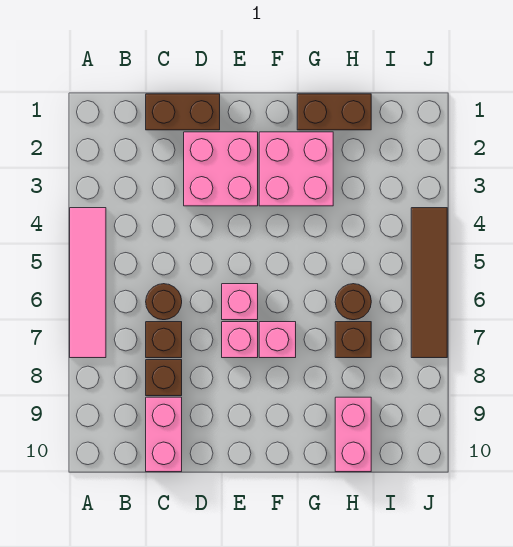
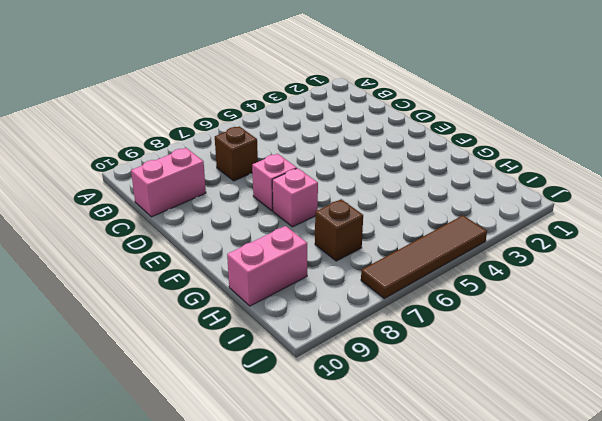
none -> pink tile A4:A7 level 1
none -> brown brick C1:D1 level 1
none -> brown round brick C6 level 1

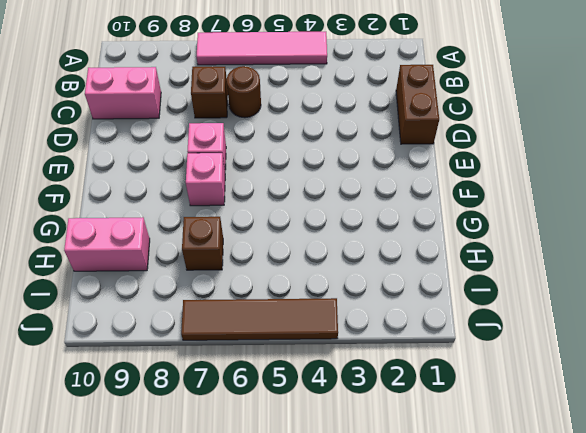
none -> brown brick C8 level 1
none -> pink brick D2:E3 level 1
none -> pink brick E6 level 1

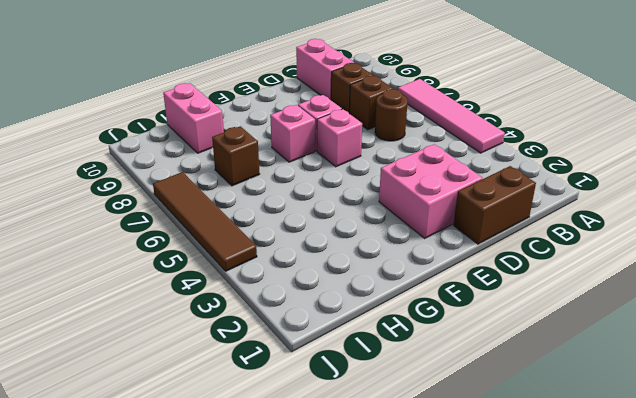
none -> pink brick F2:G3 level 1
none -> brown brick G1:H1 level 1
none -> brown round brick H6 level 1

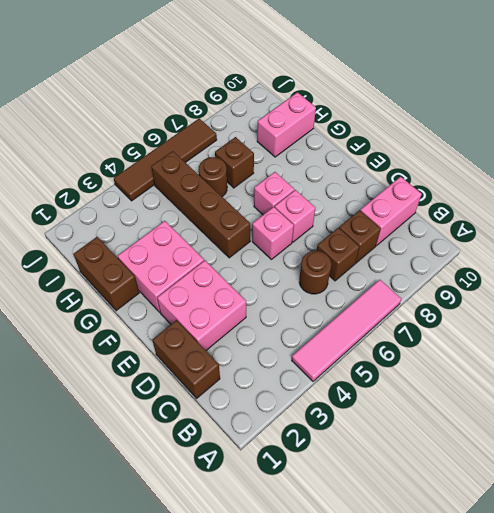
brown brick F5:I5 level 1 -> none

